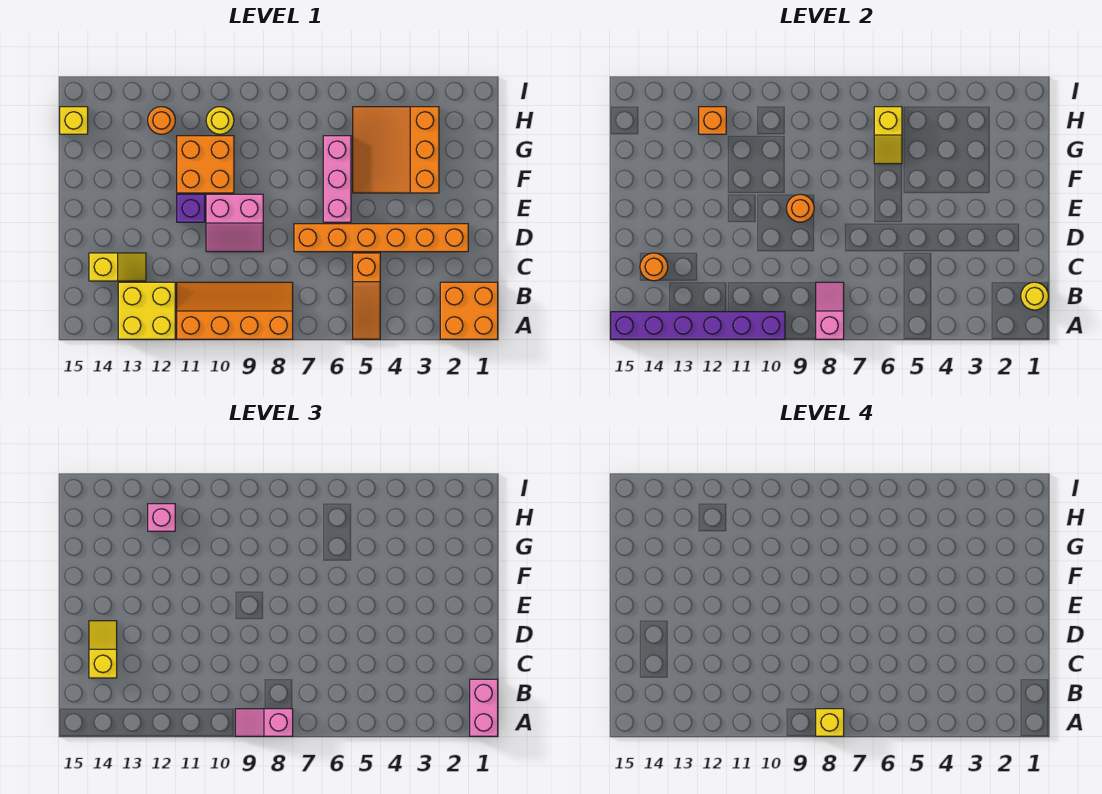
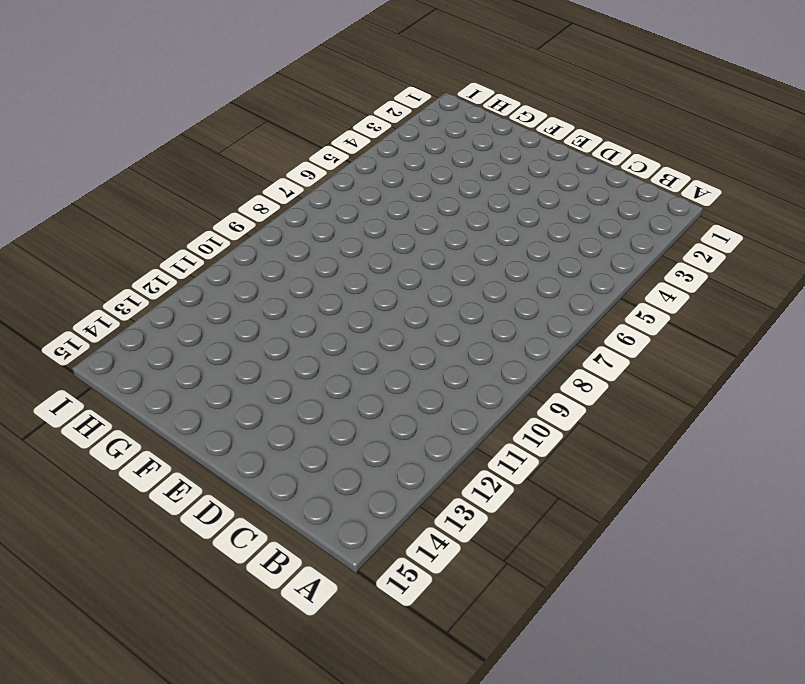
none -> orange brick A1:B2 level 1
none -> orange slope A5:C5 level 1 top C
none -> orange slope A8:B11 level 1 top A

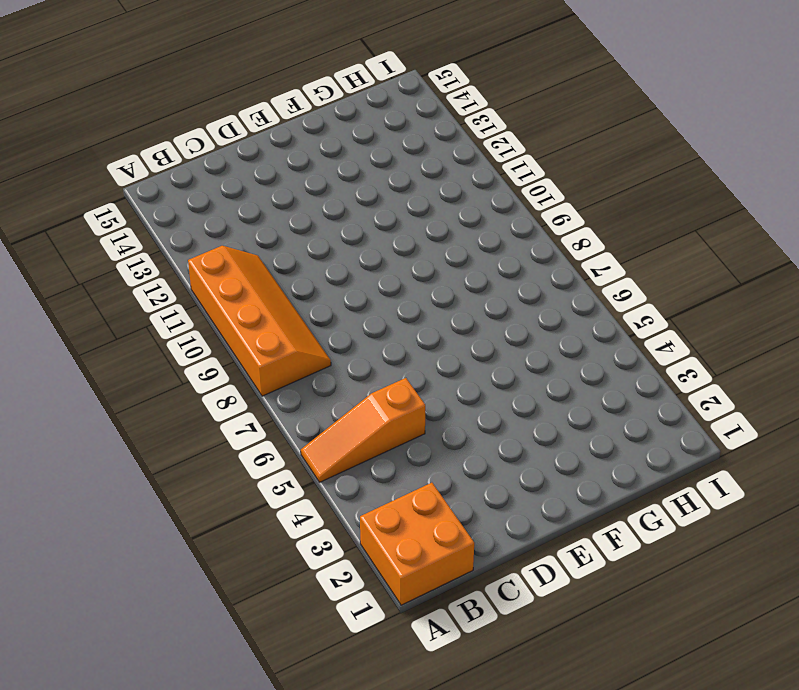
none -> yellow brick A12:B13 level 1
none -> yellow slope C13:C14 level 1 top 14
none -> orange brick D2:D7 level 1

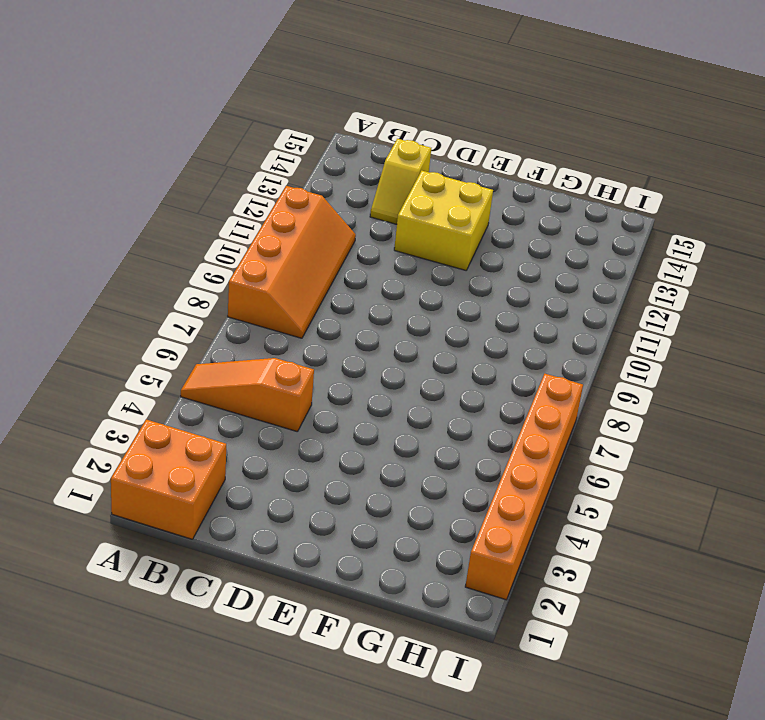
yellow brick D12:E13 level 1 -> yellow brick A12:B13 level 1
orange brick I2:I7 level 1 -> orange brick D2:D7 level 1
none -> pink slope D9:E10 level 1 top E
none -> pink brick E6:G6 level 1
none -> purple brick E11 level 1

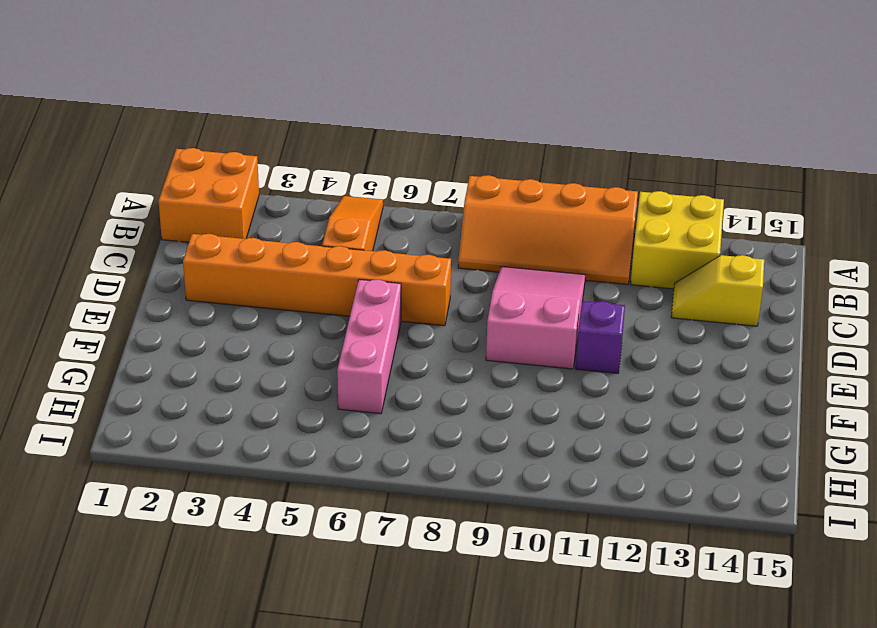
pink slope C9:E10 level 1 top E -> pink slope D9:E10 level 1 top E
none -> orange slope F3:H5 level 1 top 3
none -> orange brick F10:G11 level 1
none -> yellow round brick H10 level 1

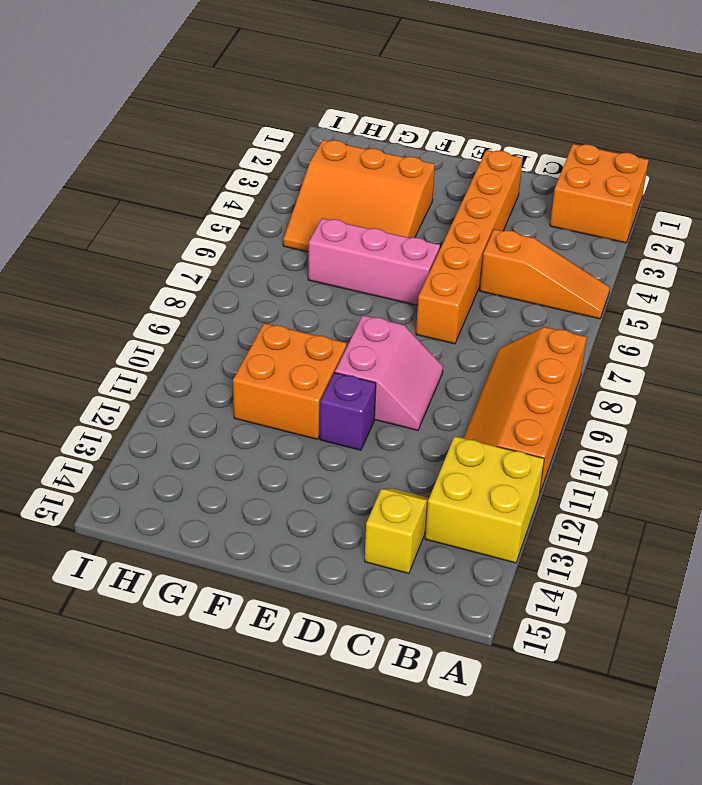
none -> yellow round brick H10 level 1
none -> orange round brick H12 level 1
none -> yellow brick H15 level 1

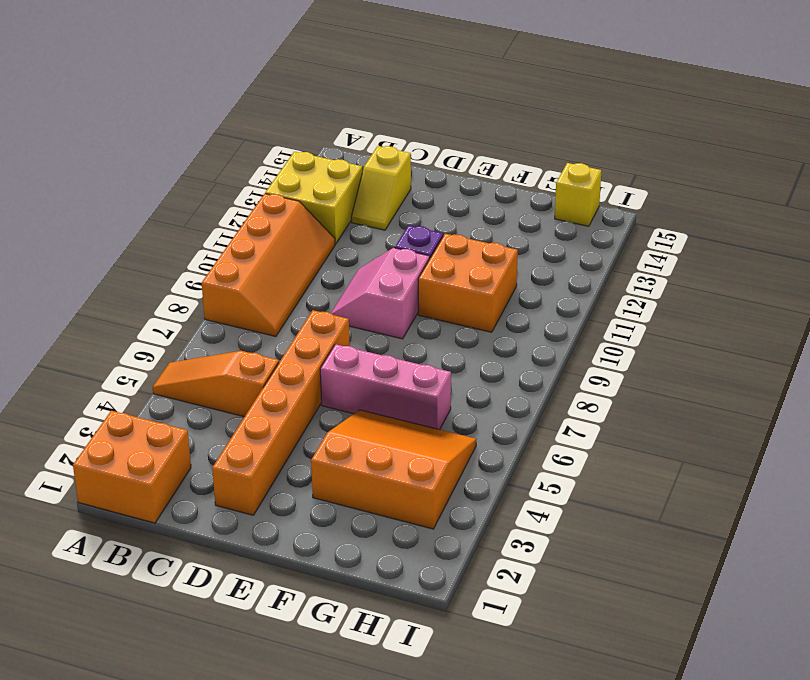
none -> yellow round brick H10 level 1
none -> orange round brick H12 level 1
none -> pink slope A8:B8 level 2 top A

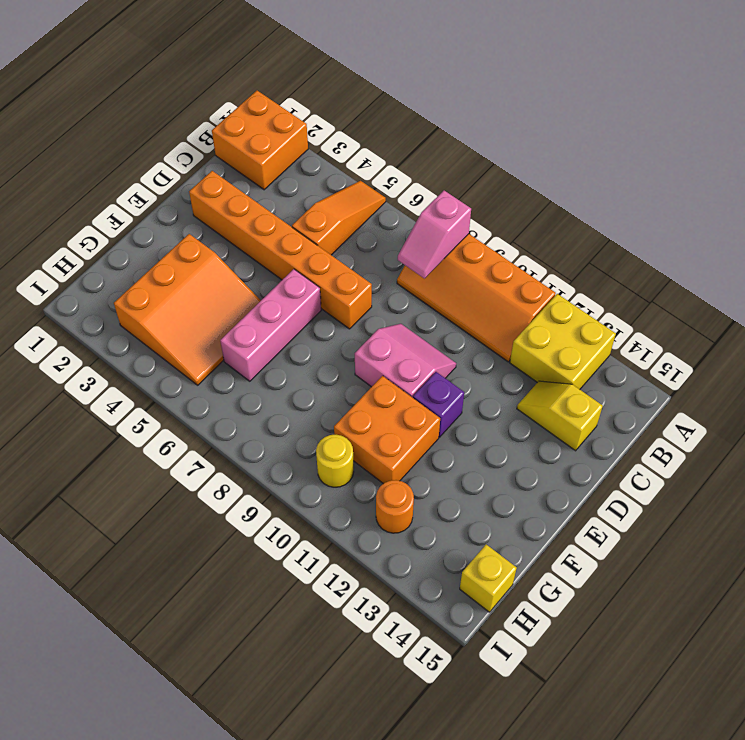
none -> purple brick A10:A15 level 2
none -> yellow round brick B1 level 2
none -> orange round brick C14 level 2

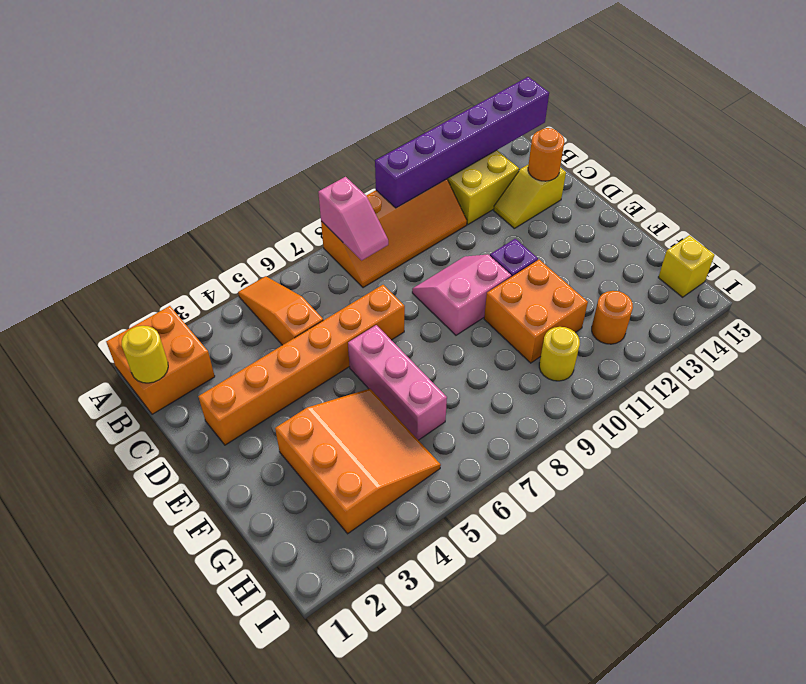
none -> orange round brick E9 level 2
none -> yellow slope G6:H6 level 2 top H
none -> orange brick H12 level 2

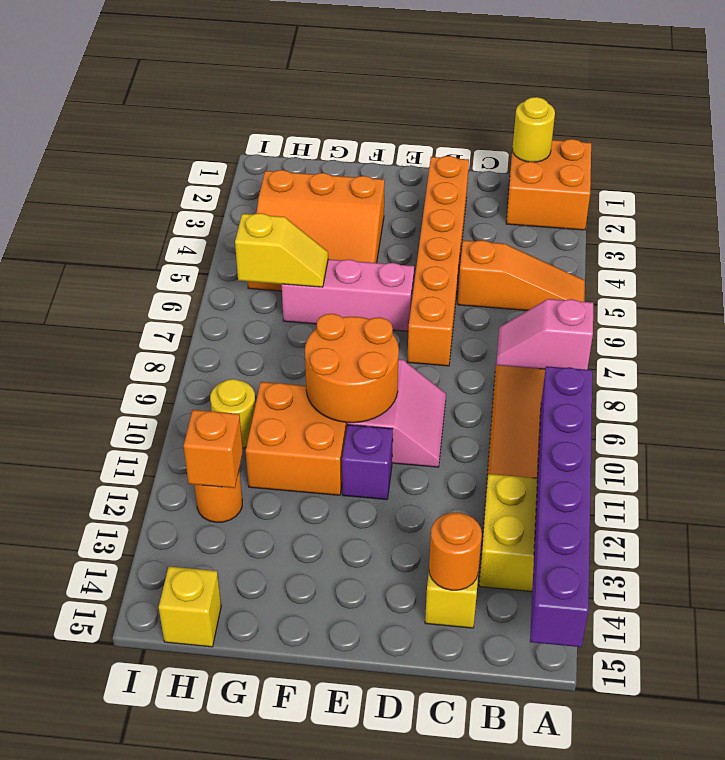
orange round brick E9:F10 level 2 -> orange round brick E9 level 2
none -> pink brick A1:B1 level 3
none -> pink slope A8:A9 level 3 top 8
none -> yellow slope C14:D14 level 3 top C

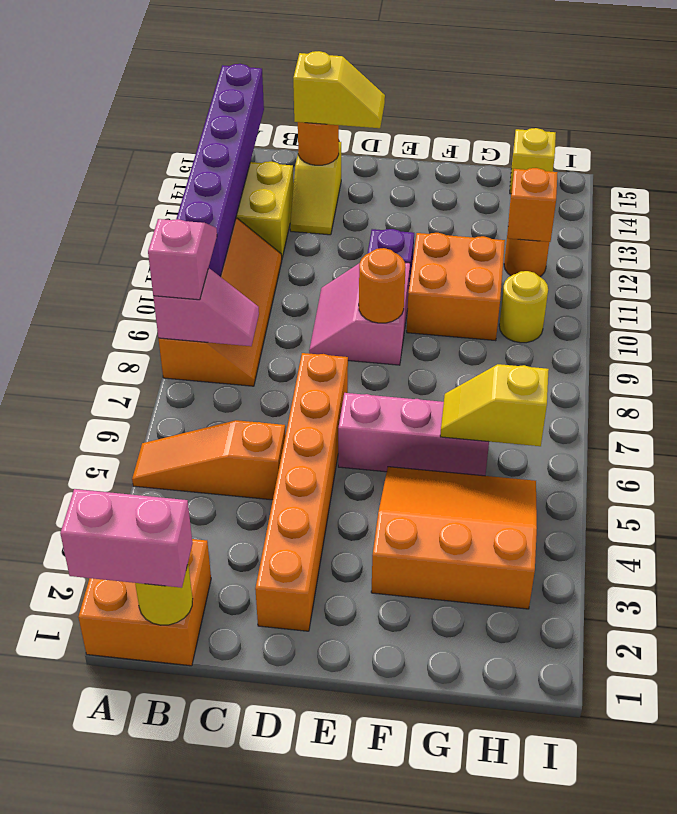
none -> pink brick H12 level 3
none -> yellow brick A8 level 4

